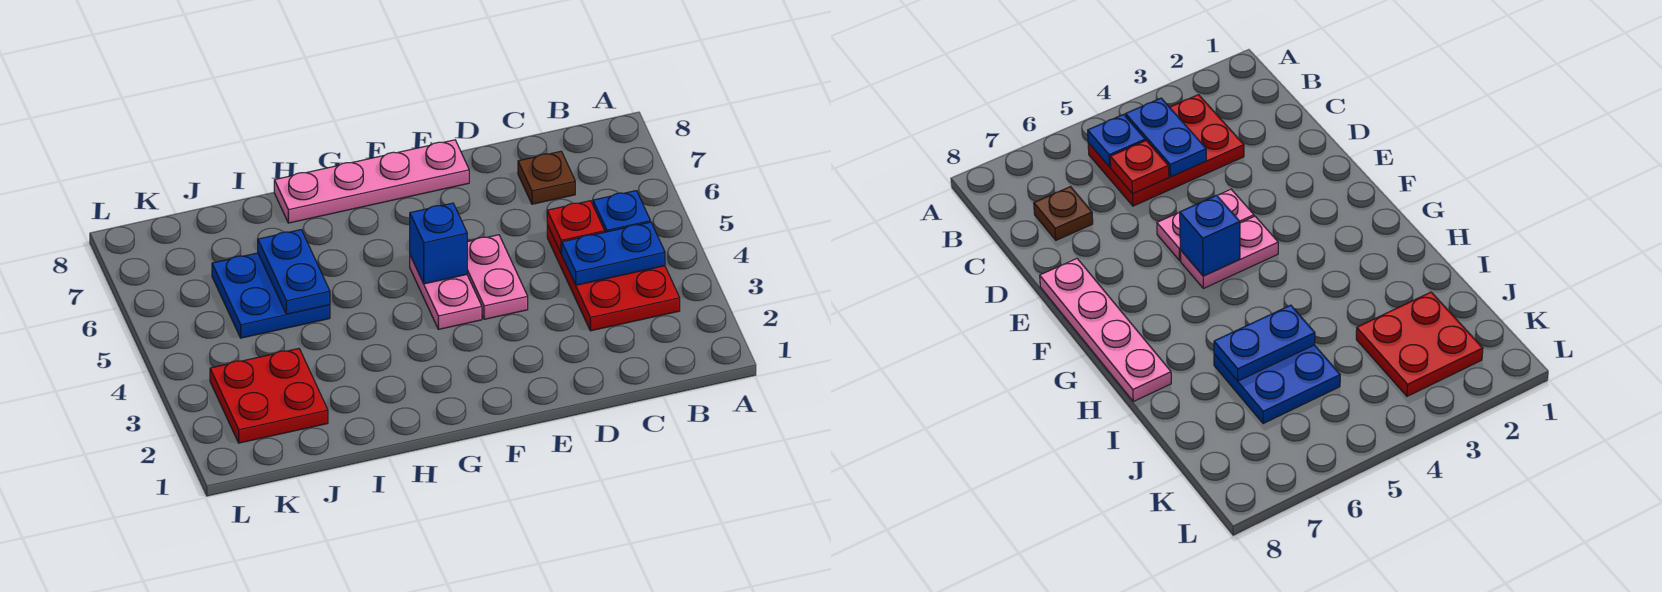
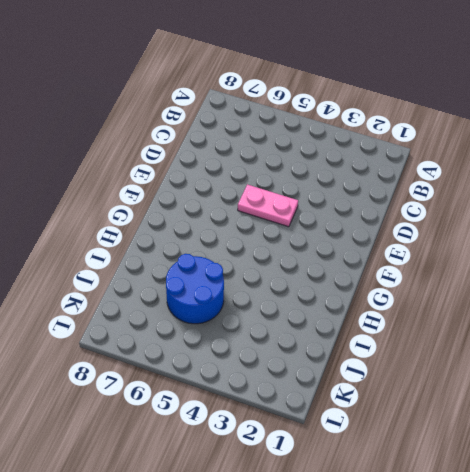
blue round brick I5:J6 level 1 -> blue plate I5:J6 level 1
none -> red plate B3:C5 level 1
none -> brown plate C7 level 1
none -> pink plate E8:H8 level 1

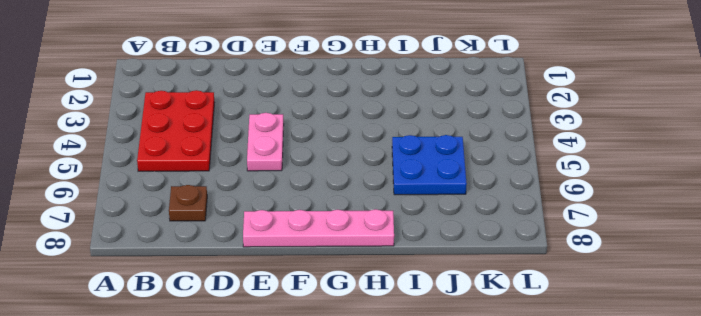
none -> pink plate F4:F5 level 1
none -> red plate J2:K3 level 1
none -> blue plate B4:C4 level 2

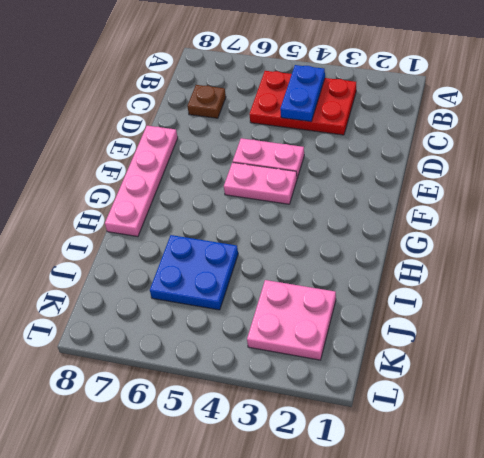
pink plate J2:K3 level 1 -> red plate J2:K3 level 1
none -> blue plate B5 level 2
none -> red plate C5 level 2
none -> blue brick F5 level 2

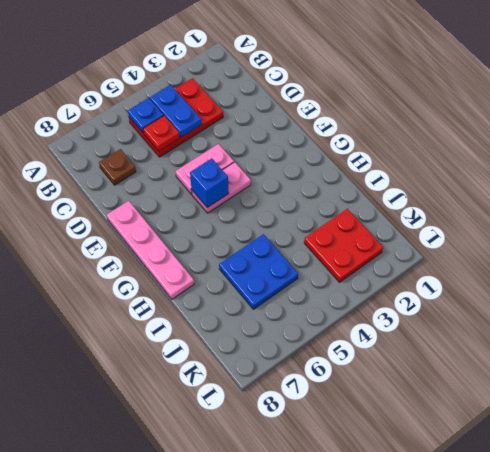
none -> blue plate I5:I6 level 2

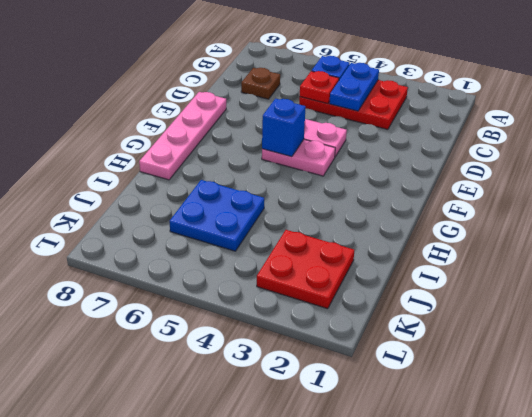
none -> blue plate I5:I6 level 2

